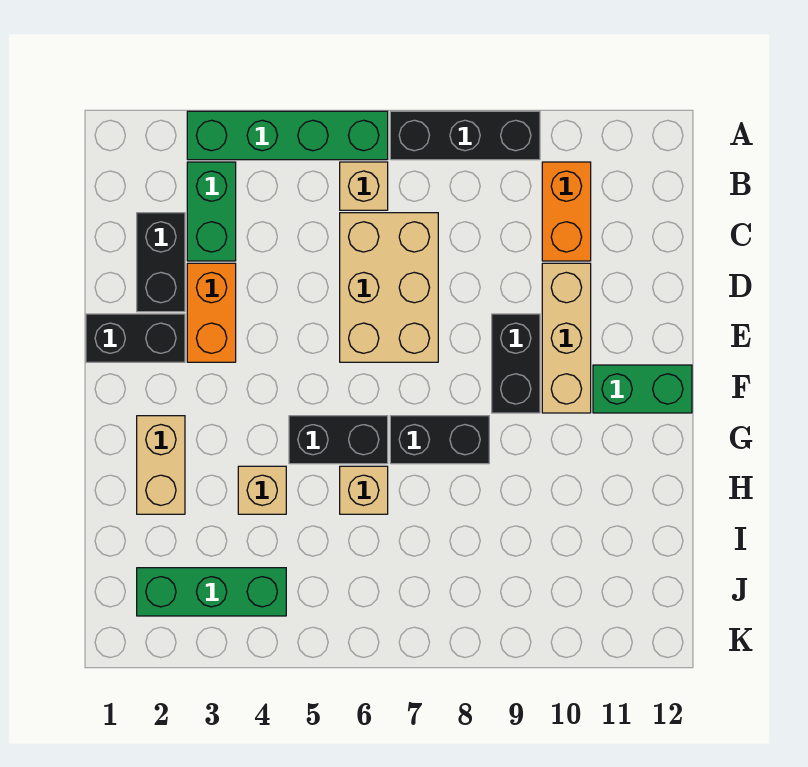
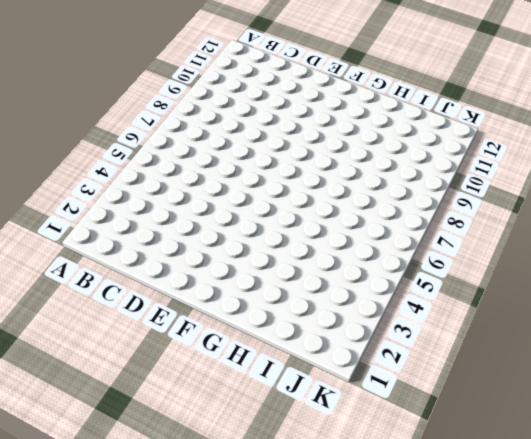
none -> green brick A3:A6 level 1
none -> black brick A7:A9 level 1
none -> green brick B3:C3 level 1

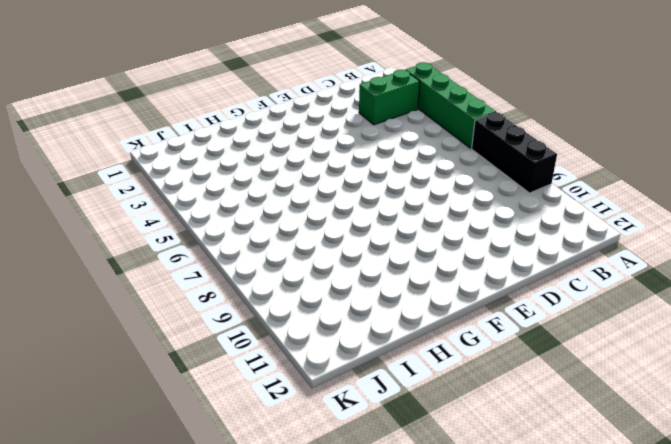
none -> tan brick B6 level 1
none -> orange brick B10:C10 level 1
none -> black brick C2:D2 level 1

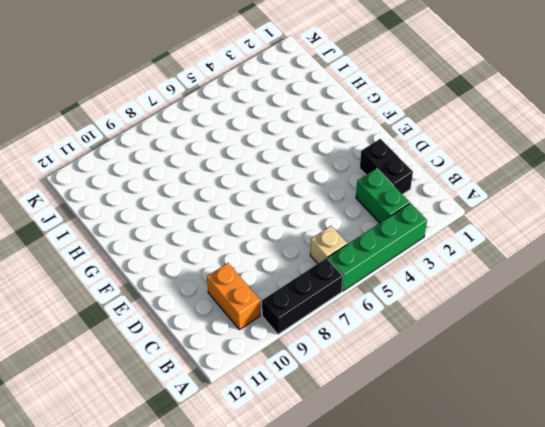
none -> tan brick C6:E7 level 1
none -> orange brick D3:E3 level 1
none -> tan brick D10:F10 level 1

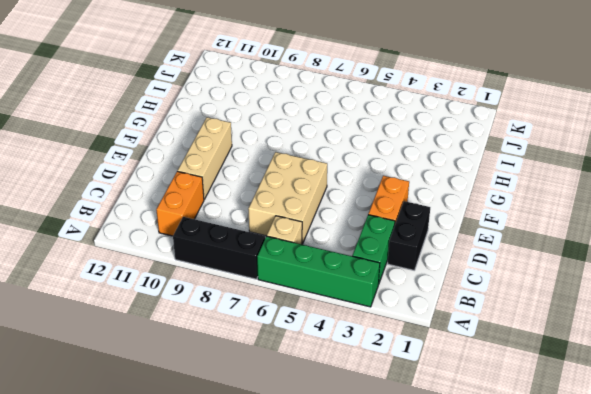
none -> black brick E1:E2 level 1
none -> black brick E9:F9 level 1
none -> green brick F11:F12 level 1

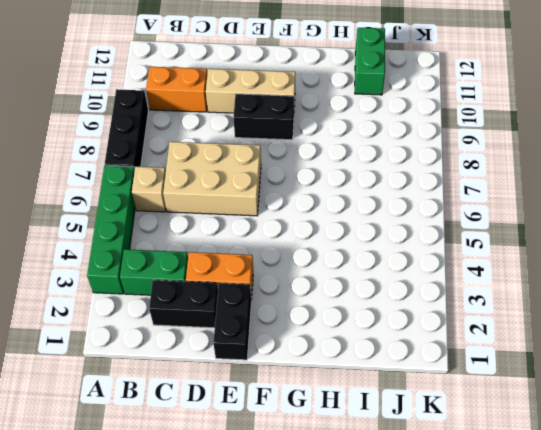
green brick I11:I12 level 1 -> green brick F11:F12 level 1
none -> tan brick G2:H2 level 1
none -> black brick G5:G6 level 1
none -> black brick G7:G8 level 1

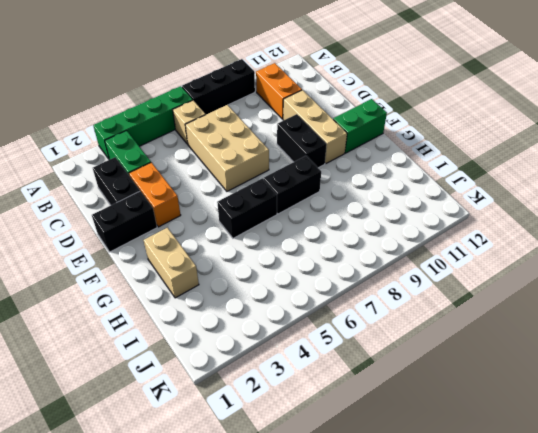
none -> tan brick H4 level 1
none -> tan brick H6 level 1
none -> green brick J2:J4 level 1

